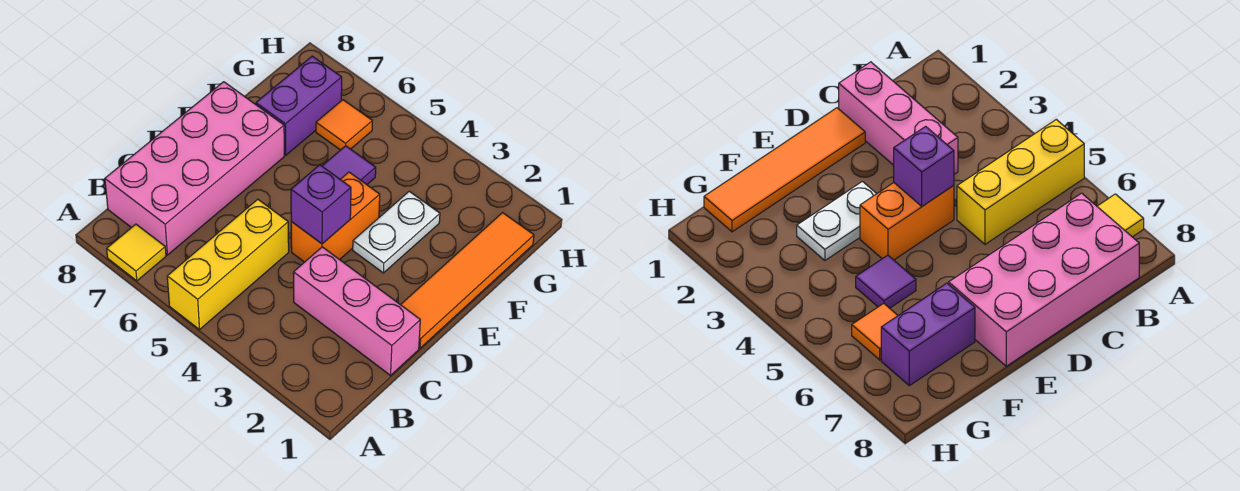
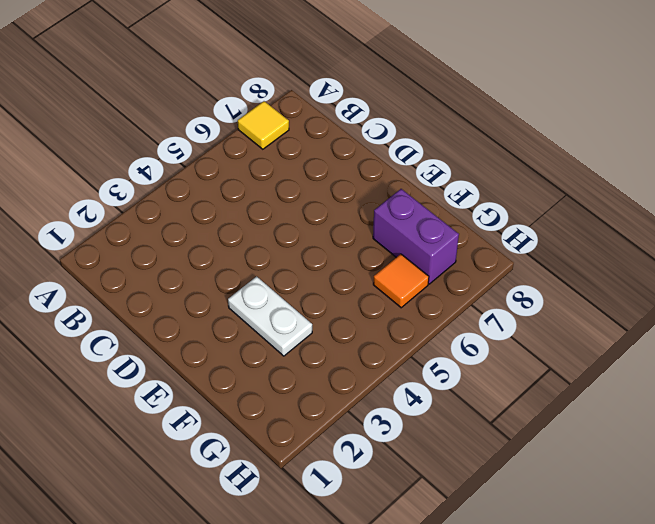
none -> yellow brick A5:C5 level 1
none -> pink brick B7:E8 level 1

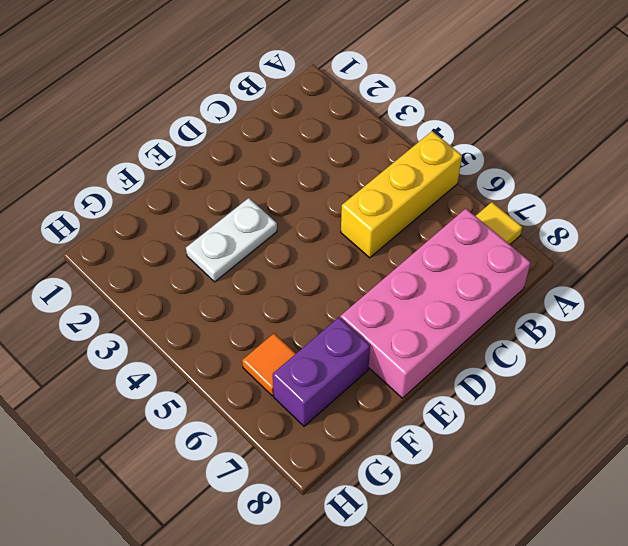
none -> pink brick C1:C3 level 1
none -> orange tile D1:G1 level 1

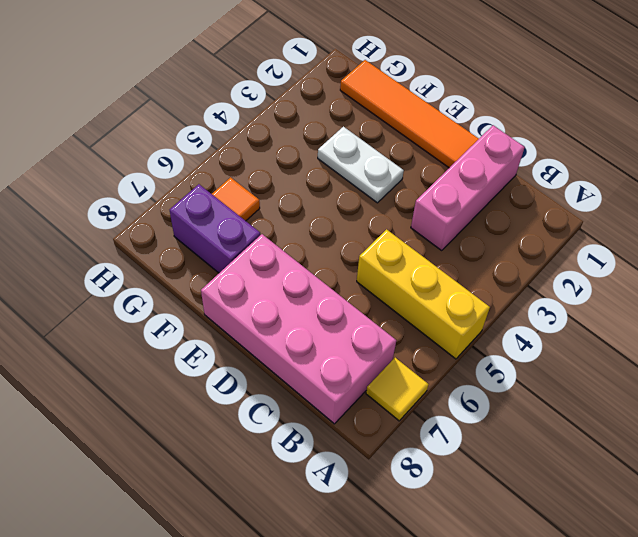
none -> orange brick D4:E4 level 1
none -> purple tile F5 level 1

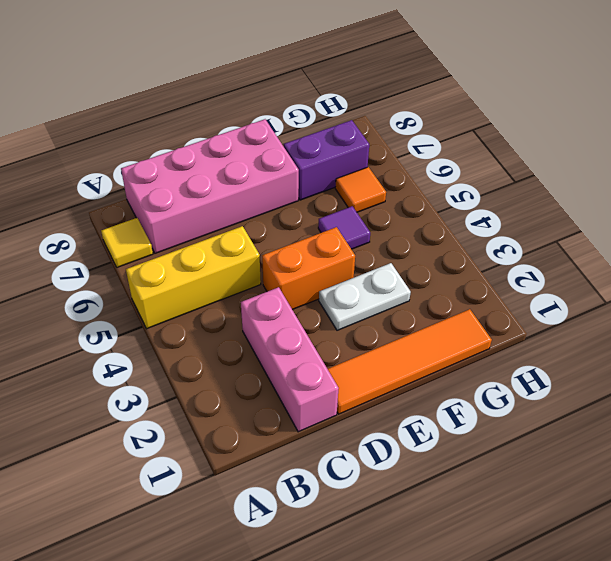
none -> purple brick D4 level 2

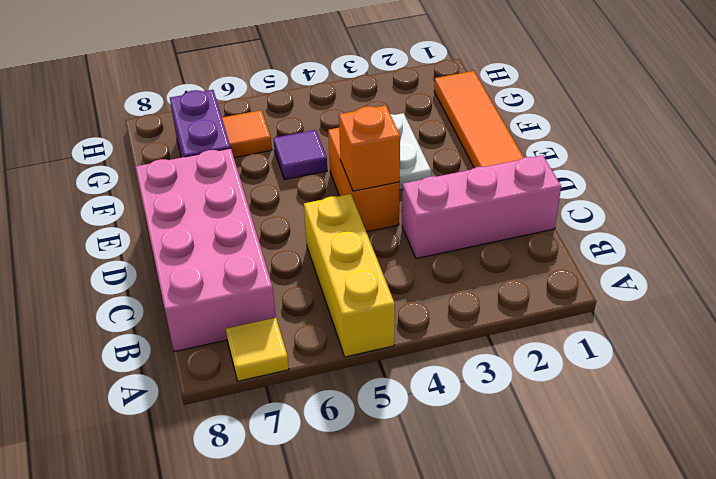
orange brick D4 level 2 -> purple brick D4 level 2

